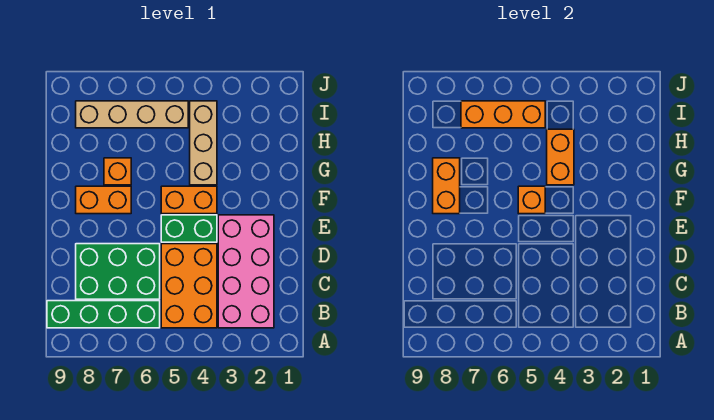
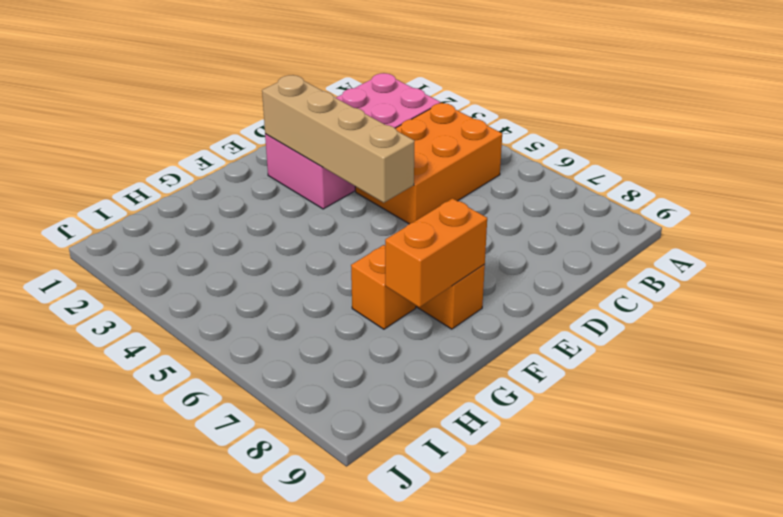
tan brick E2:E5 level 2 -> tan brick I5:I8 level 1
none -> green brick B6:B9 level 1
none -> green brick C6:D8 level 1
none -> green brick E4:E5 level 1

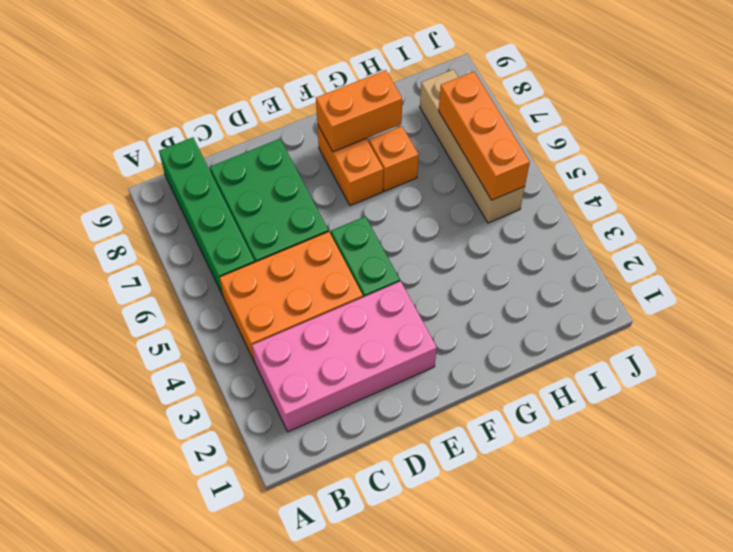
none -> orange brick F4:F5 level 1
none -> tan brick G4:I4 level 1
none -> orange brick F5 level 2

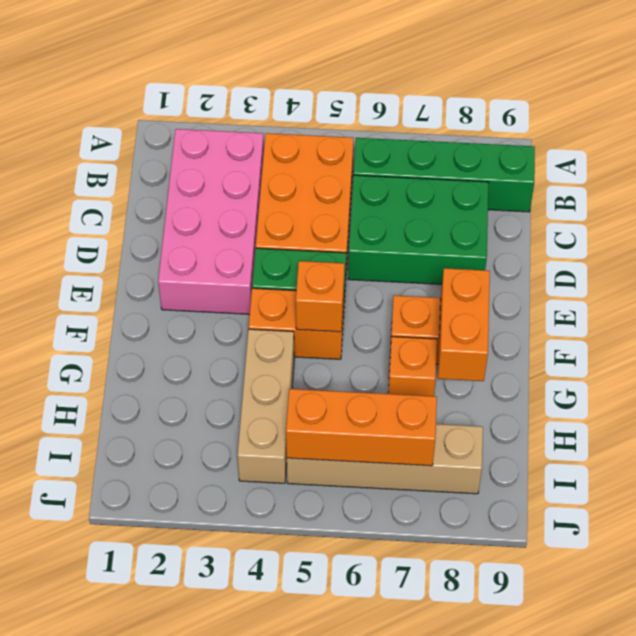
none -> orange brick G4:H4 level 2

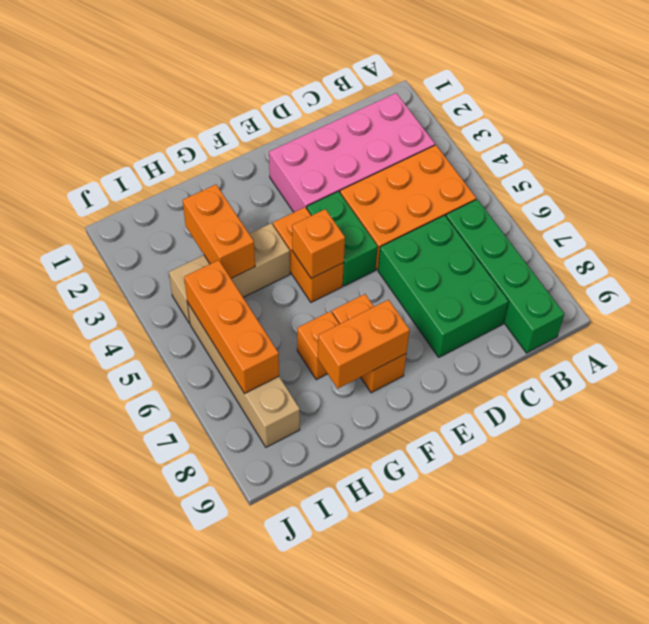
orange brick H3:H4 level 2 -> orange brick G4:H4 level 2

